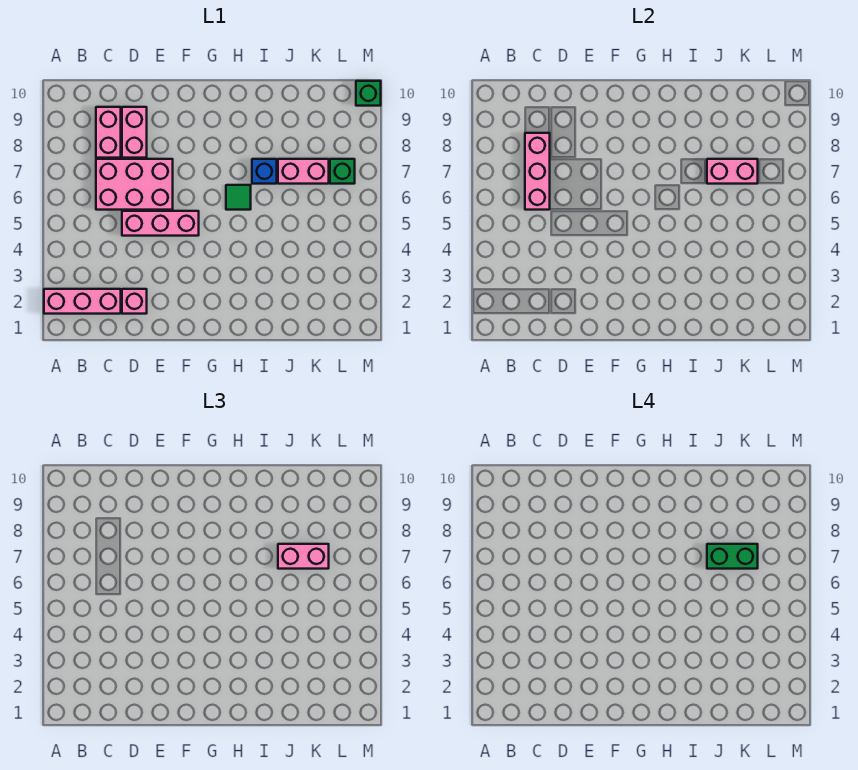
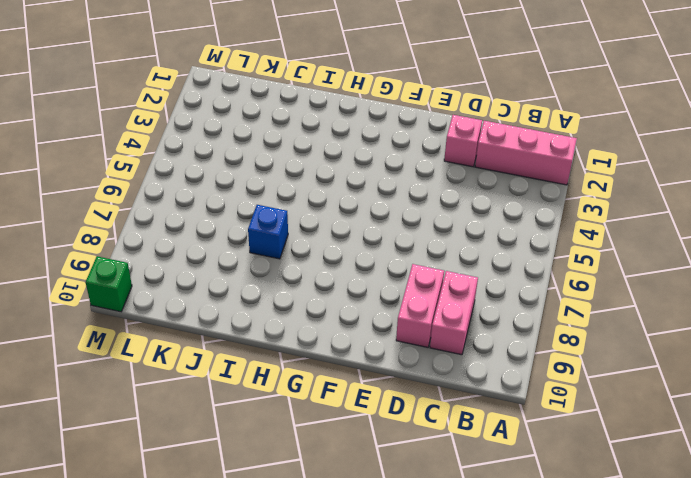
none -> pink brick C6:E7 level 1
none -> pink brick D5:F5 level 1
none -> green tile H6 level 1

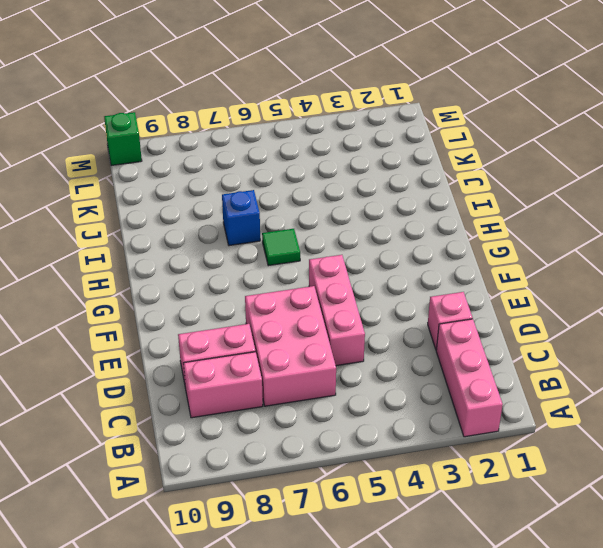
none -> pink brick J7:K7 level 1
none -> green brick L7 level 1
none -> pink brick C6:C8 level 2

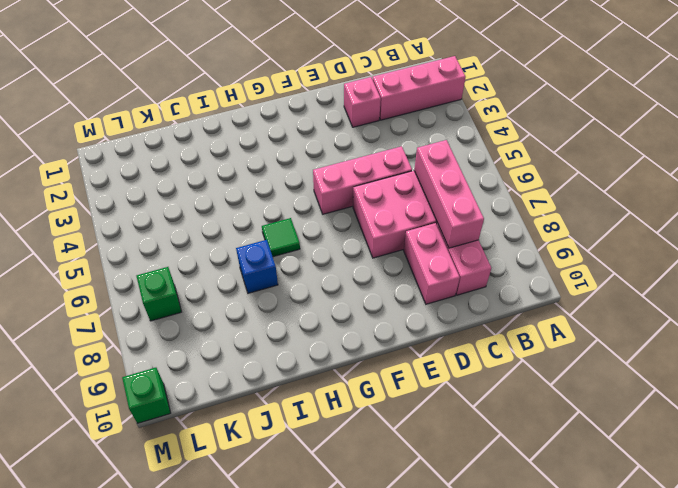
none -> pink brick J7:K7 level 1
none -> pink brick J7:K7 level 2
none -> pink brick J7:K7 level 3

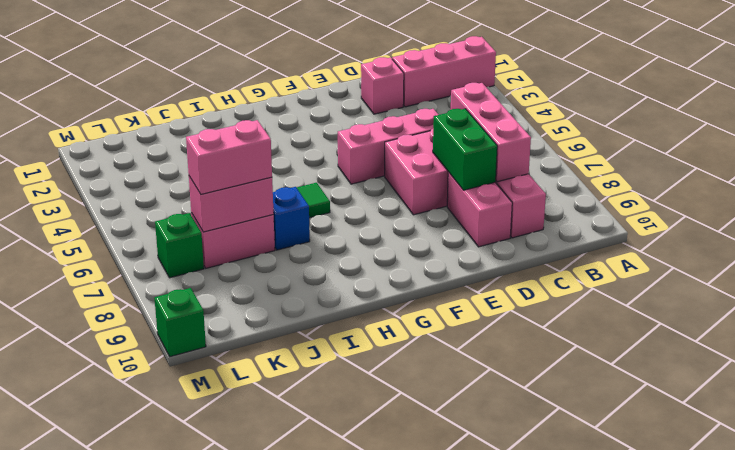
green brick D7:D8 level 2 -> green brick J7:K7 level 4

